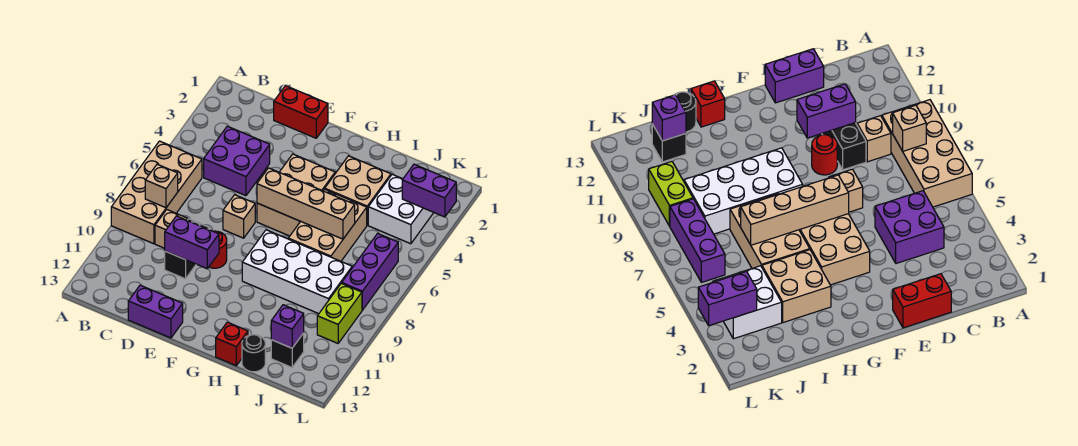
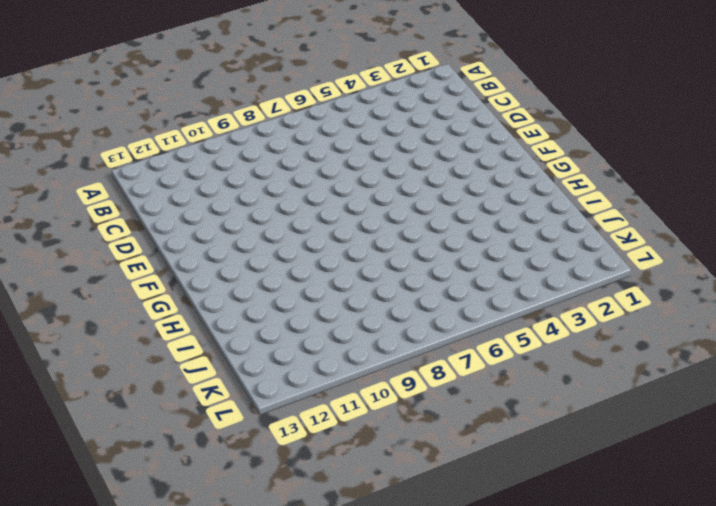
none -> tan brick A6:B9 level 1
none -> purple brick C4:D5 level 1
none -> tan brick C9 level 1

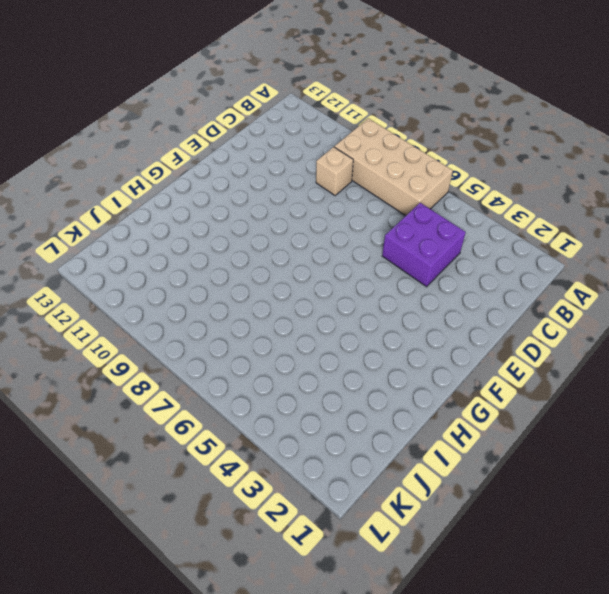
none -> red brick D1:E1 level 1
none -> black brick D9:D10 level 1
none -> purple brick D13:E13 level 1

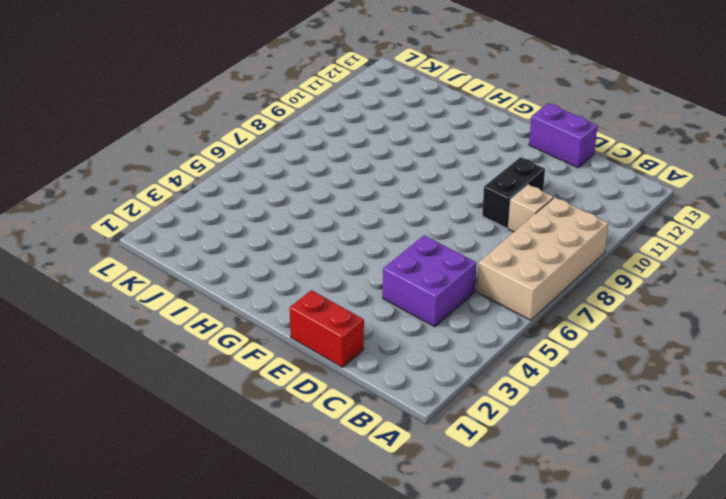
none -> tan brick E7 level 1
none -> red round brick E9 level 1
none -> tan brick F4:G6 level 1

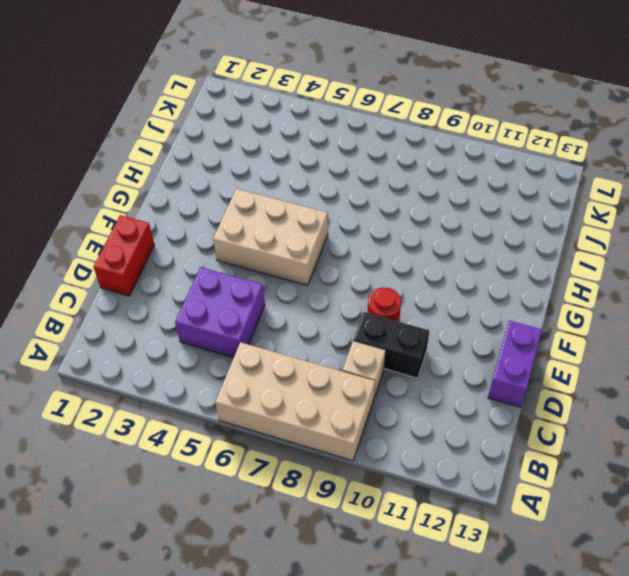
none -> tan brick E7 level 1
none -> white brick G8:J9 level 1
none -> tan brick H3:I4 level 1

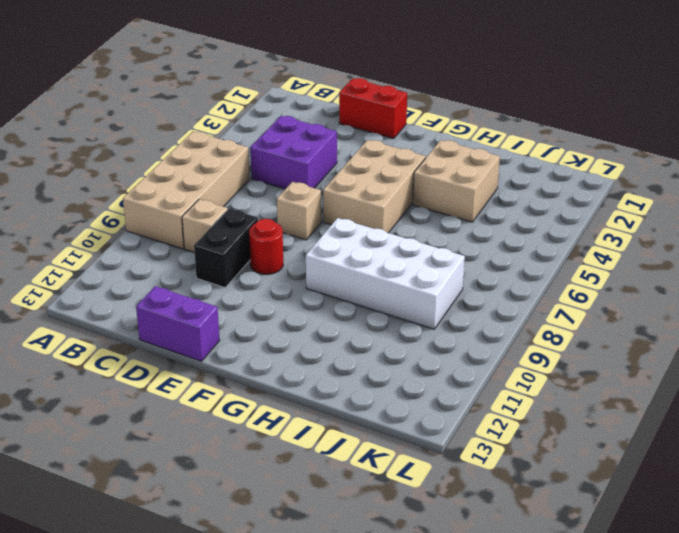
none -> tan brick H5:I7 level 1
none -> red brick H13 level 1
none -> black round brick I13 level 1

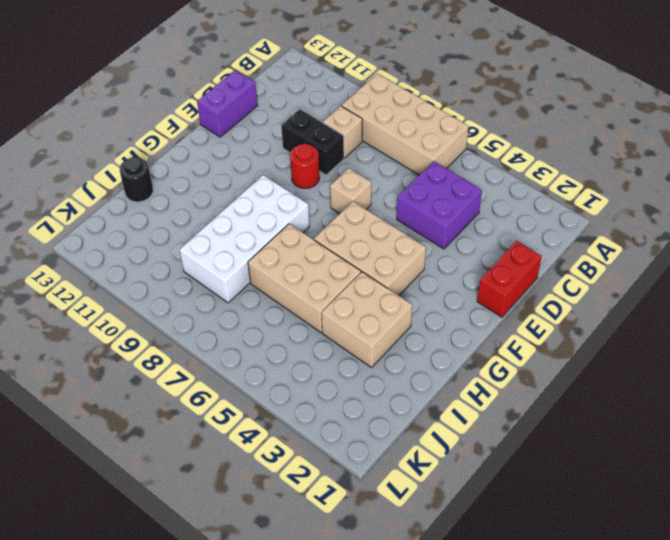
none -> red brick H13 level 1
none -> white brick J3:K4 level 1
none -> black brick J12 level 1

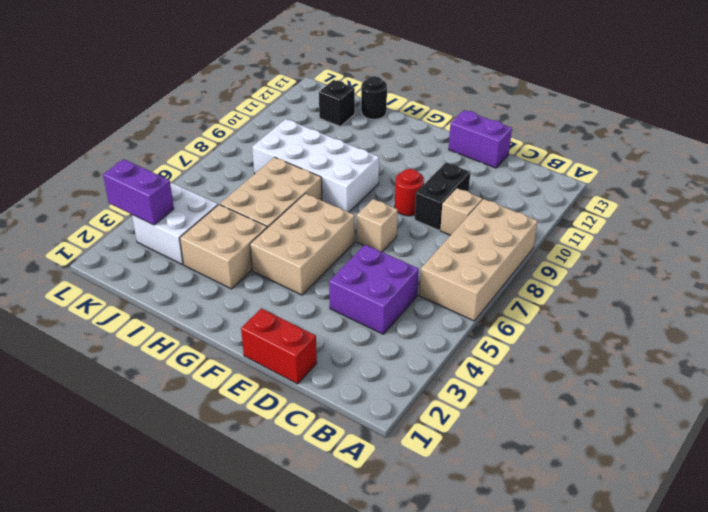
none -> red brick H13 level 1
none -> purple brick K6:K8 level 1
none -> lime brick K9:K10 level 1

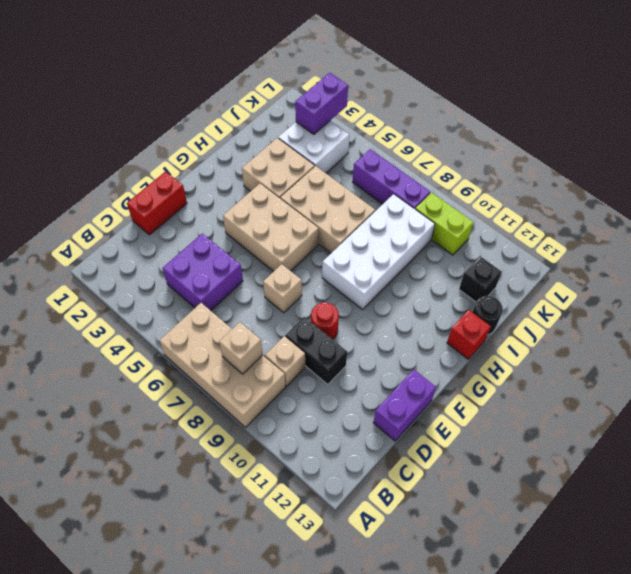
none -> purple brick D10:E10 level 2
none -> tan brick F6:I6 level 2
none -> purple brick J12 level 2

